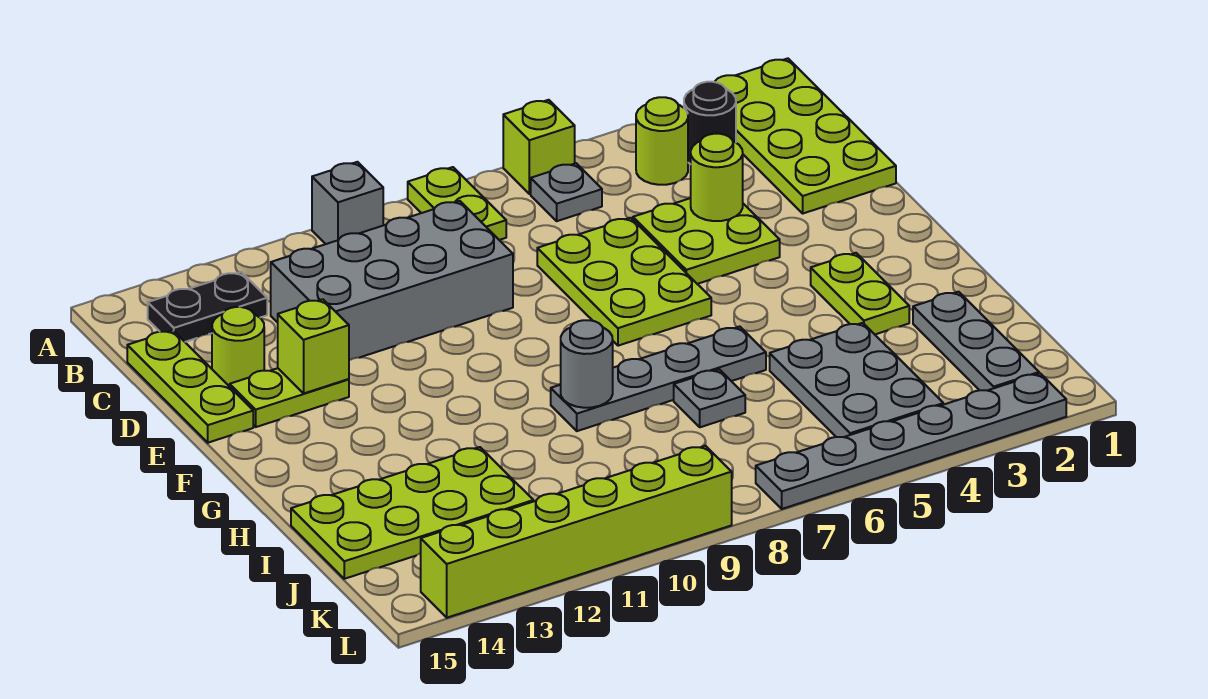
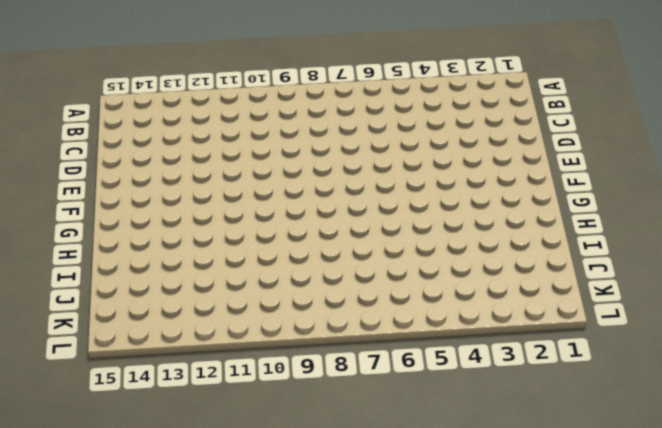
none -> lime plate A1:D2 level 1
none -> lime brick A6 level 1
none -> lime plate A8:B8 level 1

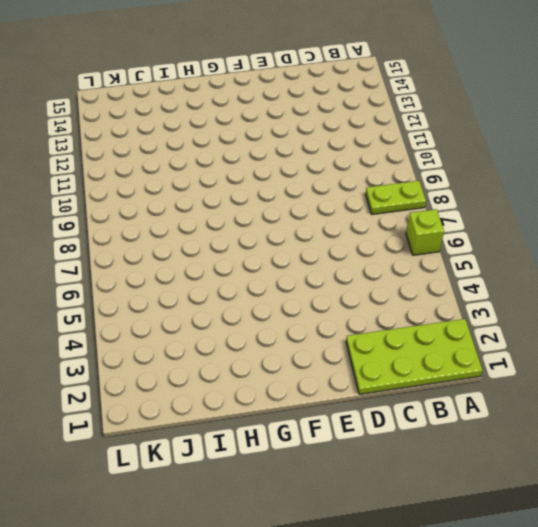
none -> grey brick A10 level 1
none -> black round brick B3 level 1
none -> lime round brick B4 level 1

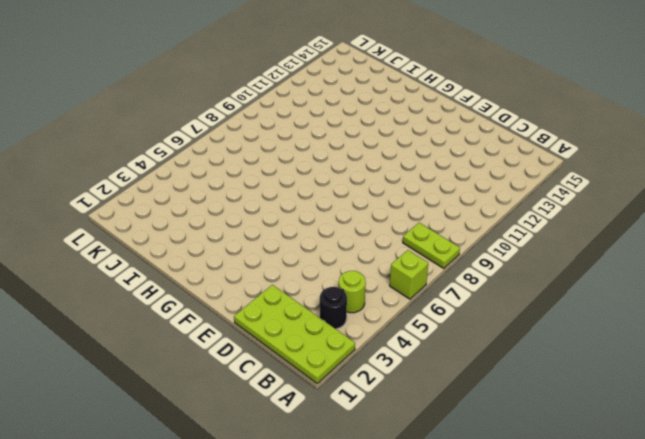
none -> grey brick A10 level 1
none -> grey plate B6 level 1
none -> black plate B13:B14 level 1

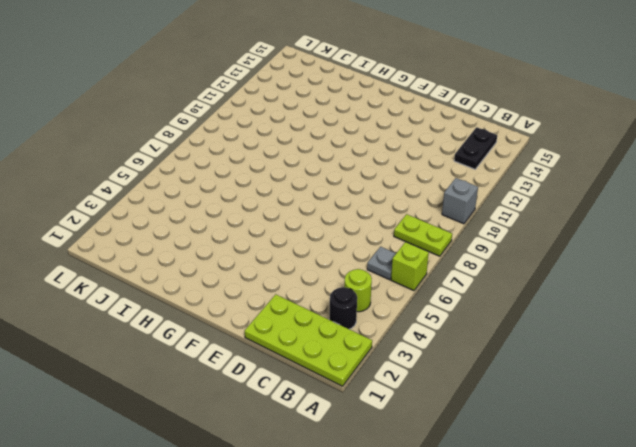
none -> grey brick C9:D12 level 1
none -> lime plate C15:E15 level 1
none -> lime plate D4:E5 level 1

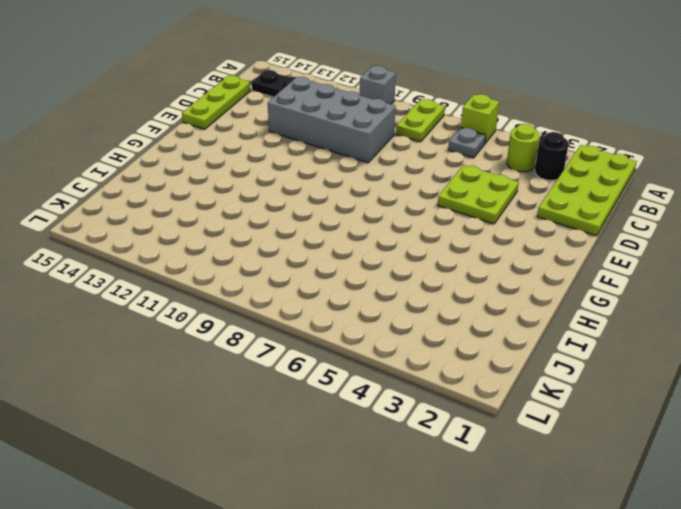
none -> lime plate D6:F7 level 1
none -> lime round brick D14 level 1
none -> lime plate E13:E14 level 1

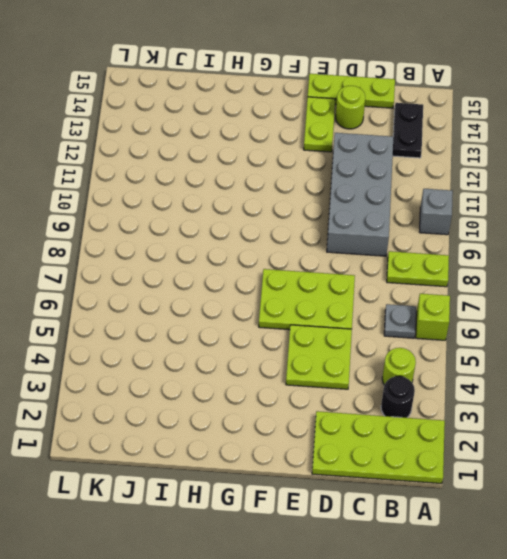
none -> lime plate G3:H3 level 1
none -> grey plate H6:H9 level 1
none -> grey plate I2:K2 level 1

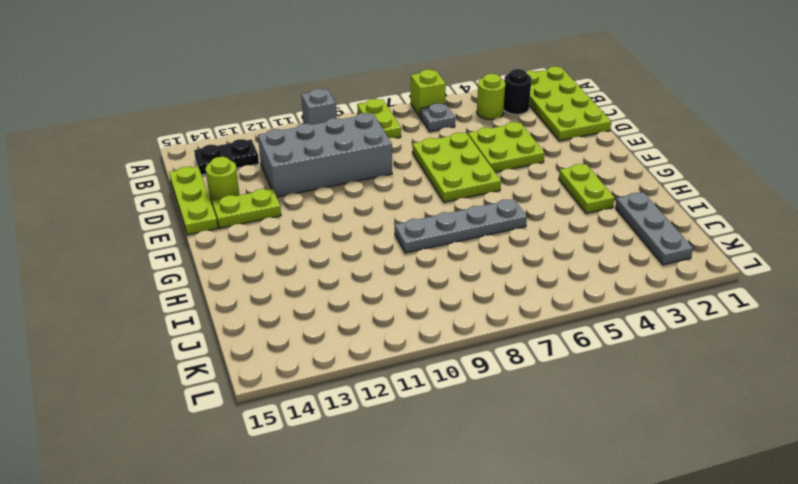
none -> grey plate I4:K5 level 1
none -> grey plate I7 level 1
none -> lime plate I12:J15 level 1

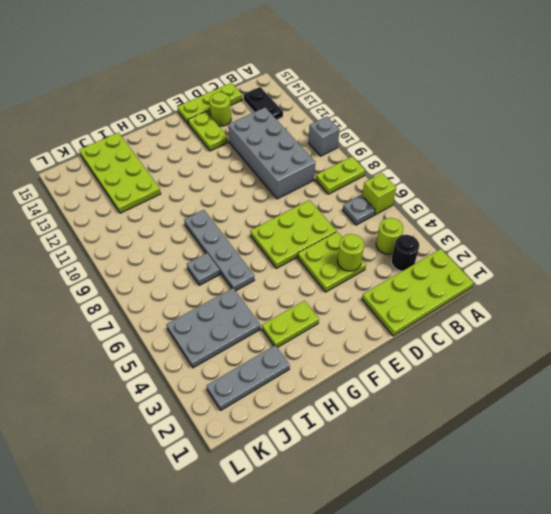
none -> grey plate L2:L7 level 1
none -> lime brick L9:L14 level 1
none -> lime brick E13 level 2

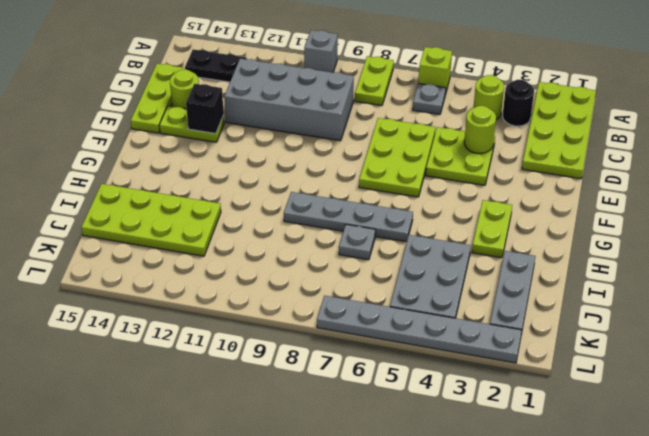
black brick E13 level 2 -> lime brick E13 level 2
none -> lime brick L9:L14 level 1
none -> grey round brick H9 level 2

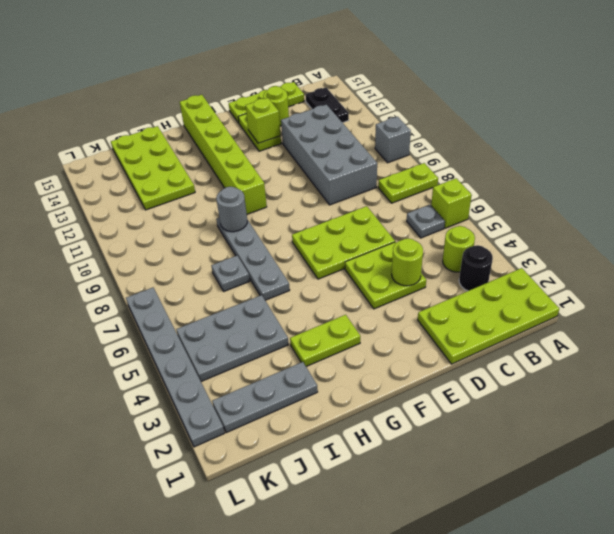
lime brick G10:G15 level 1 -> lime brick L9:L14 level 1

